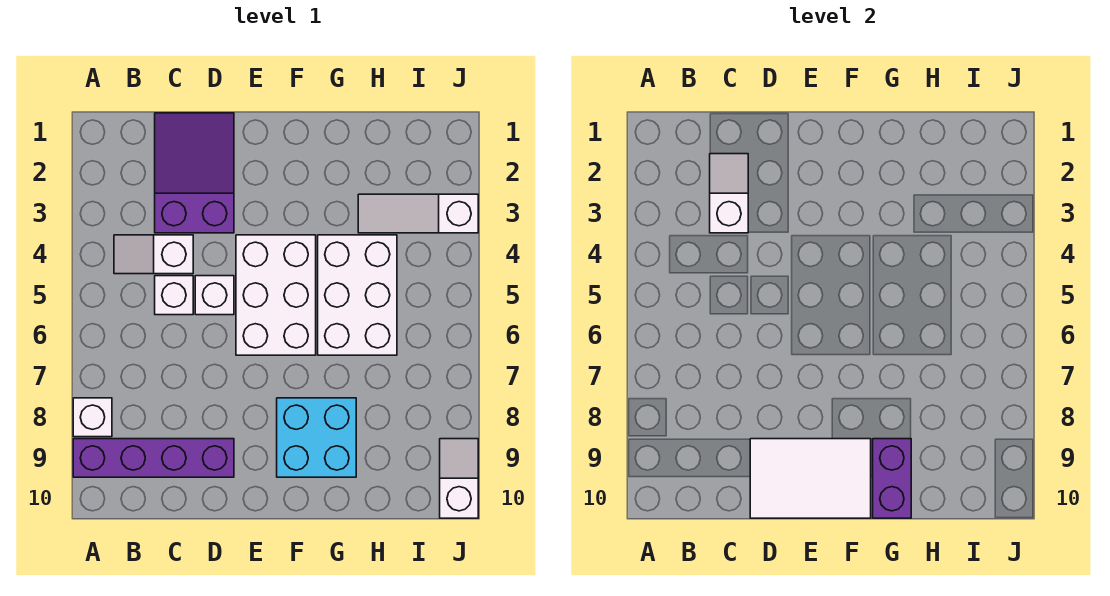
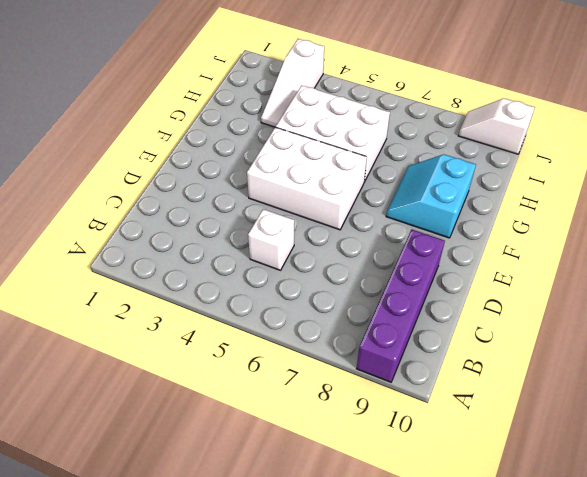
cyan slope F8:G9 level 1 top 9 -> cyan brick F8:G9 level 1
none -> white brick A8 level 1
none -> white slope B4:C4 level 1 top C
none -> purple slope C1:D3 level 1 top 3

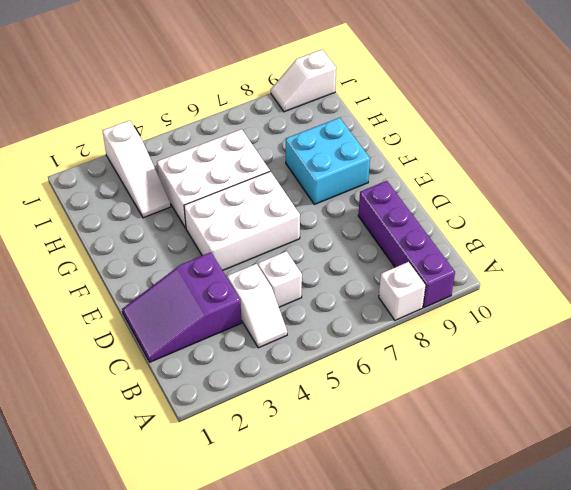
none -> white brick D5 level 1
none -> white slope C2:C3 level 2 top 3
none -> white tile D9:F10 level 2

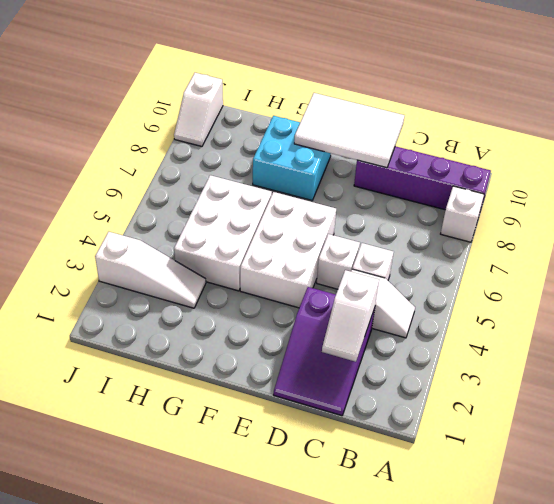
none -> purple brick G9:G10 level 2

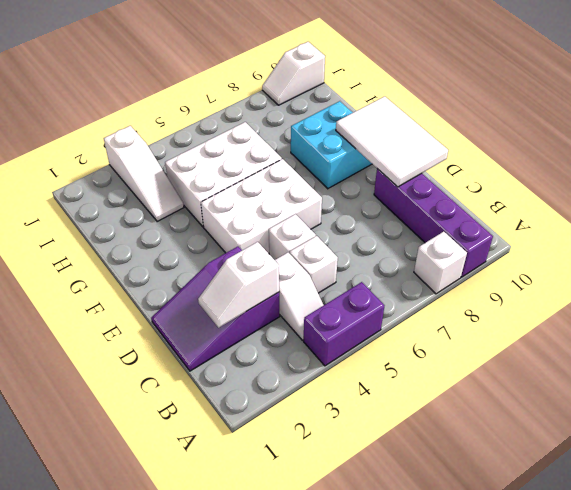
purple brick A4:A5 level 1 -> purple brick G9:G10 level 2

